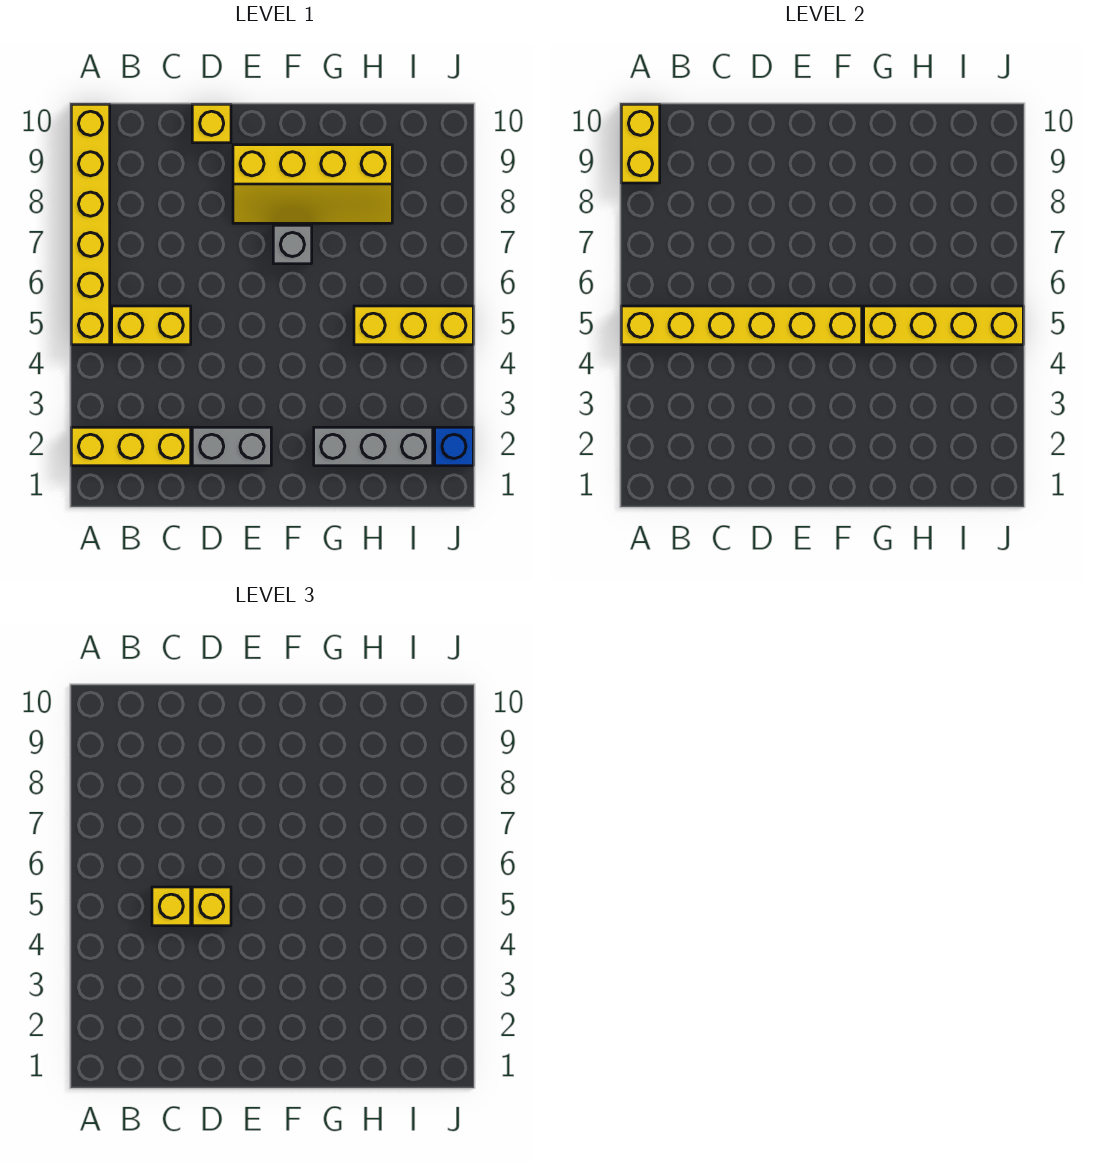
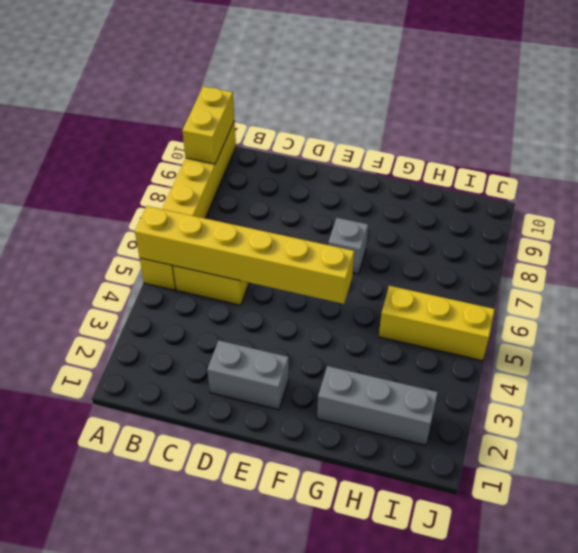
none -> yellow brick A2:C2 level 1
none -> yellow brick D10 level 1
none -> yellow slope E8:H9 level 1 top 9

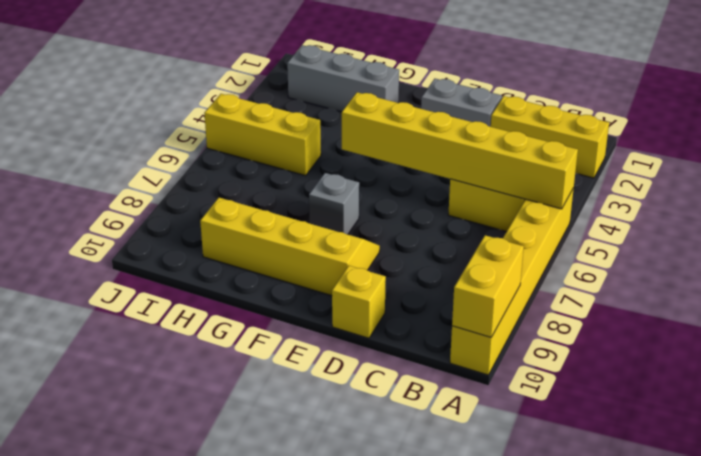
none -> blue brick J2 level 1
none -> yellow brick G5:J5 level 2
none -> yellow brick C5 level 3

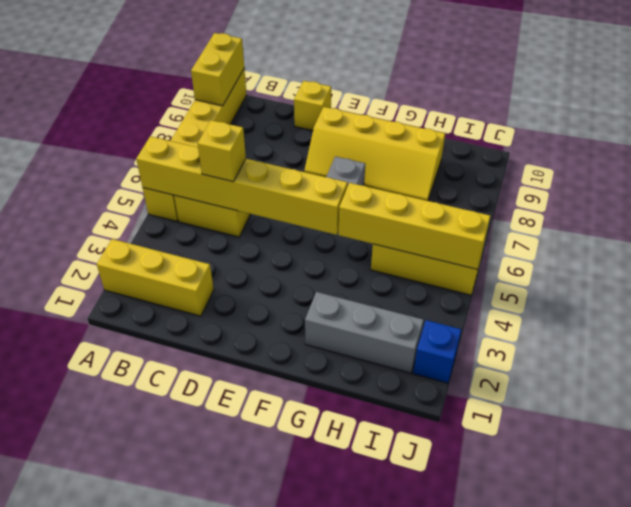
none -> grey brick D2:E2 level 1
none -> yellow brick D5 level 3

